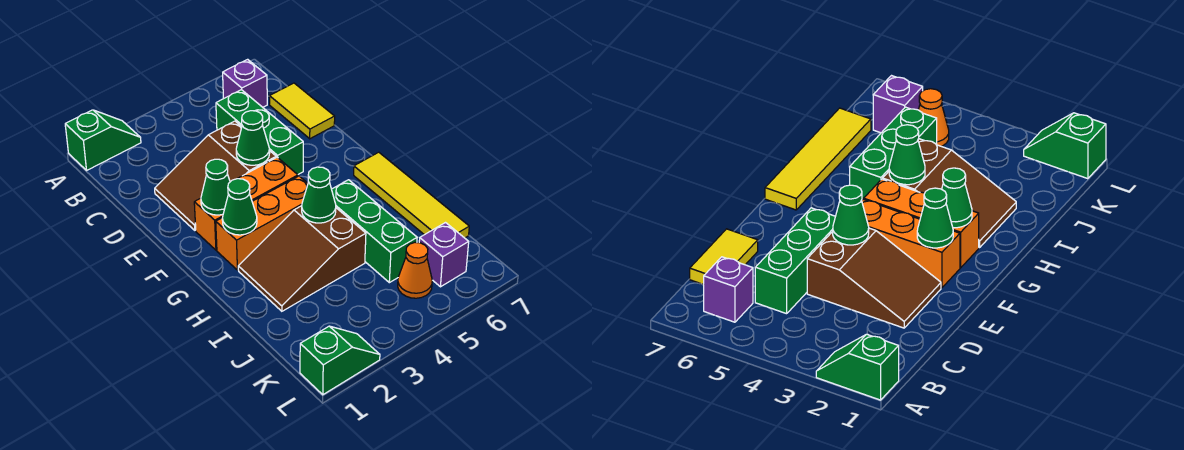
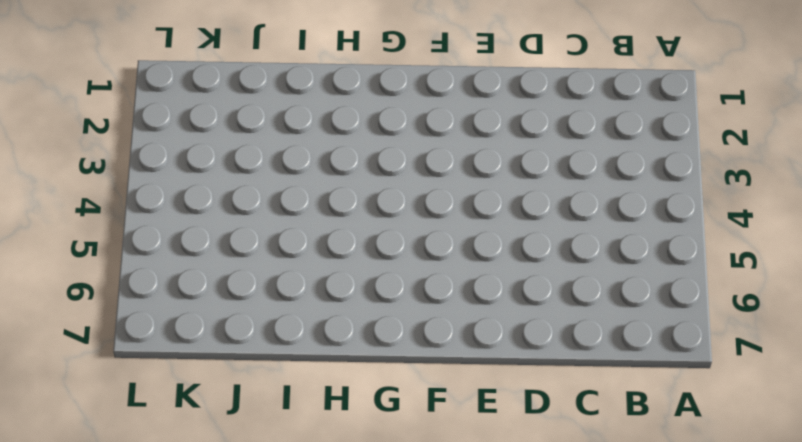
none -> green slope A1:A2 level 1 top 1
none -> purple brick B6 level 1
none -> green brick C5:E5 level 1

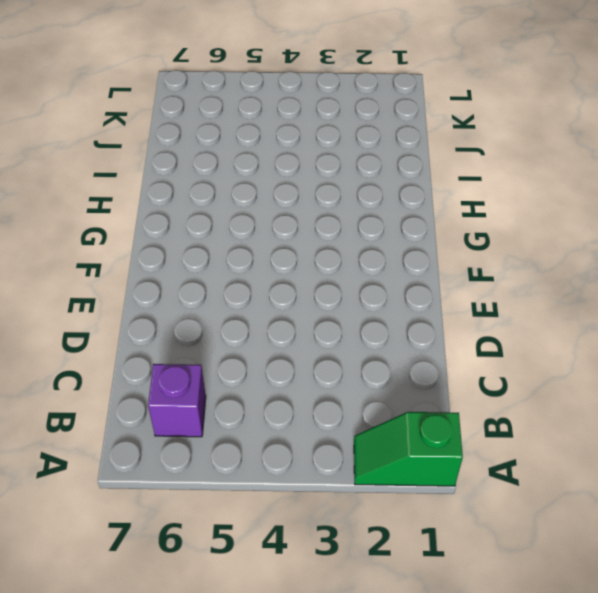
none -> green brick C5:E5 level 1
none -> yellow tile C7:D7 level 1
none -> brown slope D2:E4 level 1 top 4

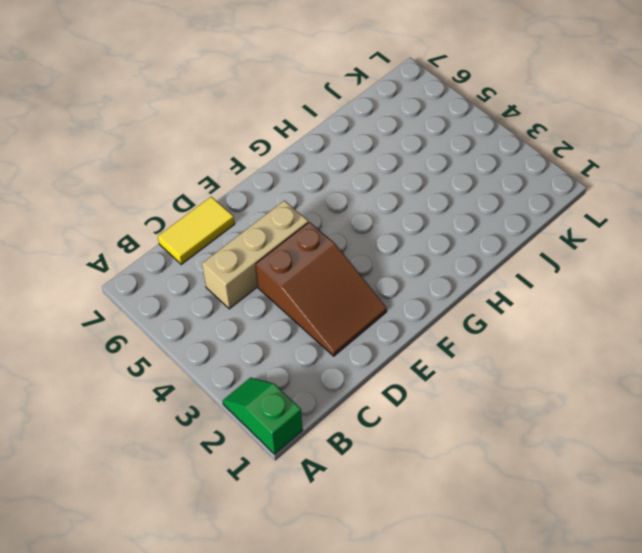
tan brick C5:E5 level 1 -> green brick C5:E5 level 1
none -> purple brick B6 level 1
none -> orange brick F2:F4 level 1
none -> orange brick G2:G4 level 1

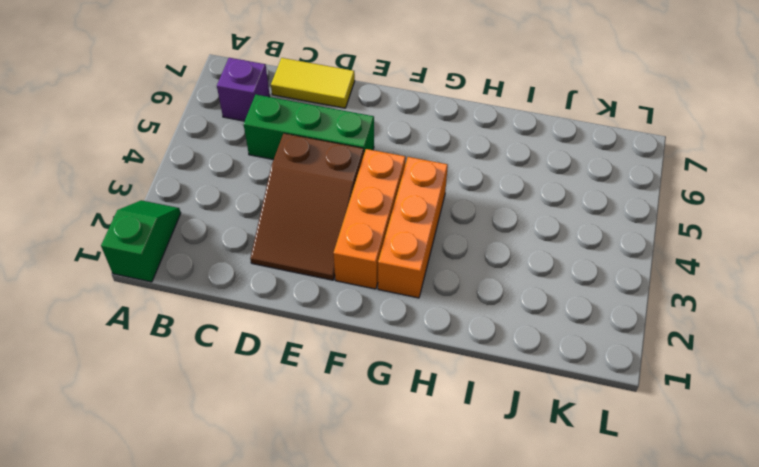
none -> yellow tile G7:J7 level 1
none -> brown slope H2:I4 level 1 top 4
none -> green brick H5:J5 level 1

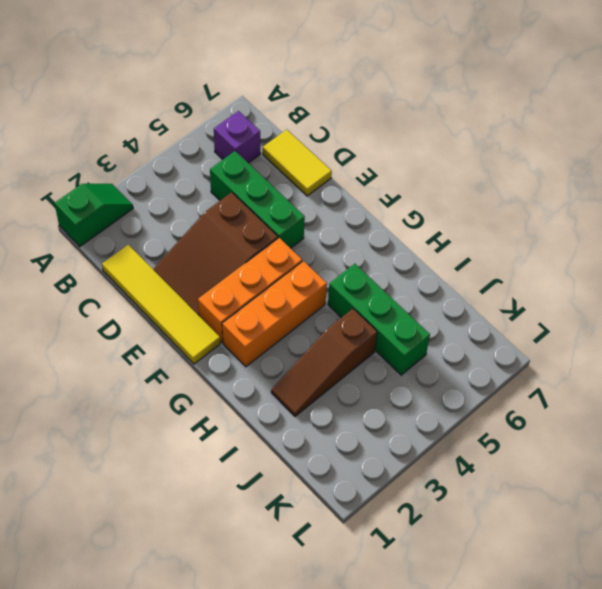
yellow tile C1:F1 level 1 -> yellow tile G7:J7 level 1
brown slope I2:I4 level 1 top 4 -> brown slope H2:I4 level 1 top 4
none -> orange cone K5 level 1
none -> purple brick K6 level 1
none -> green slope L1:L2 level 1 top 1

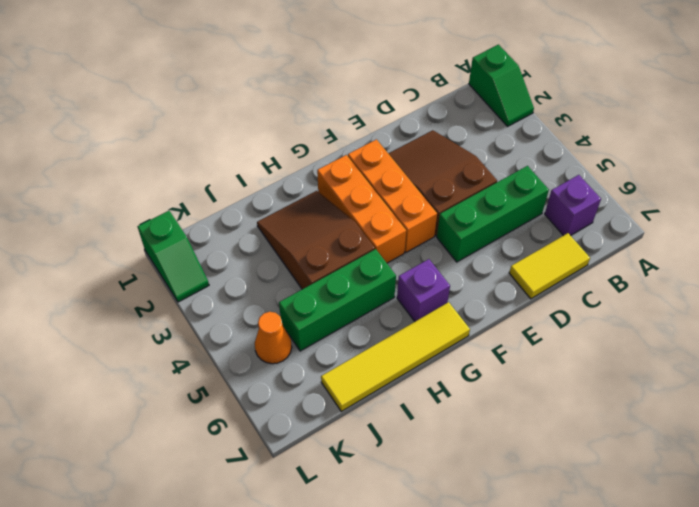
purple brick G6 level 1 -> purple brick K6 level 1
none -> green cone E4 level 2
none -> green cone F2 level 2
none -> green cone G2 level 2

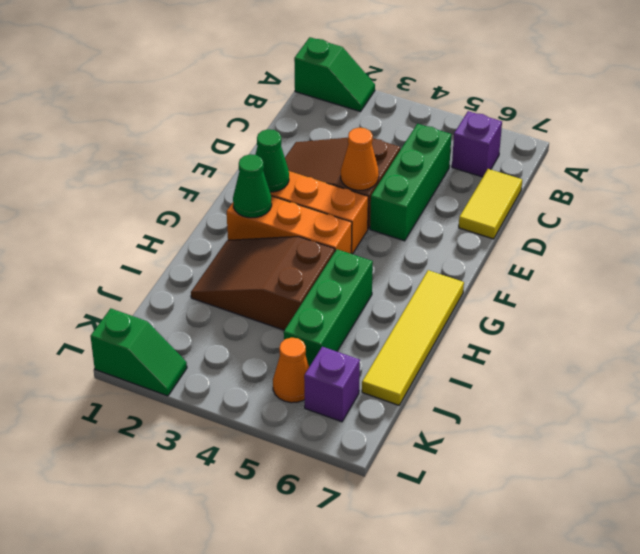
orange cone E4 level 2 -> green cone E4 level 2
none -> green cone H4 level 2

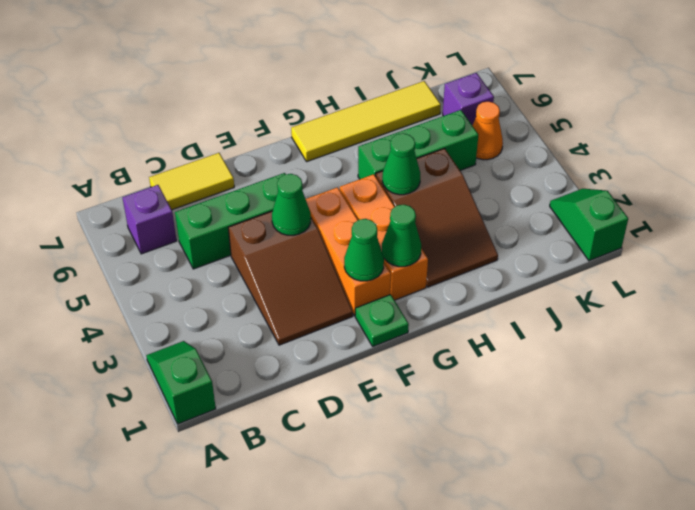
green plate F1 level 1 -> none

